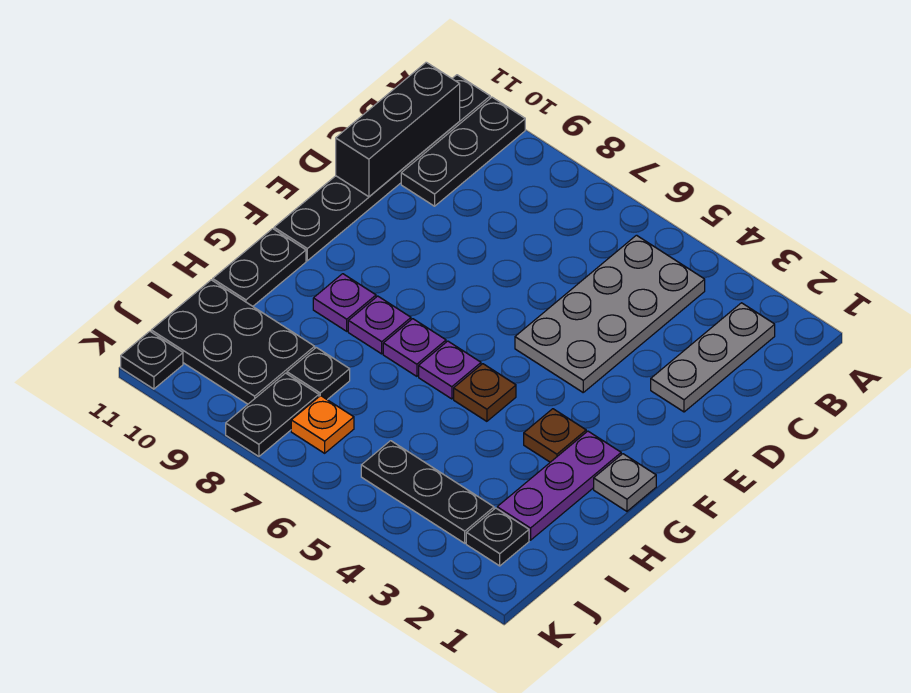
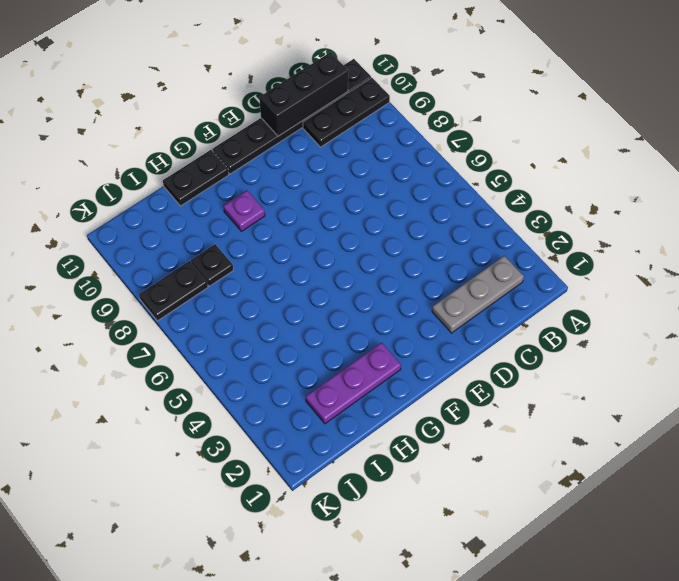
none -> grey plate B4:E5 level 1
none -> grey plate G1 level 1
none -> brown plate G3 level 1

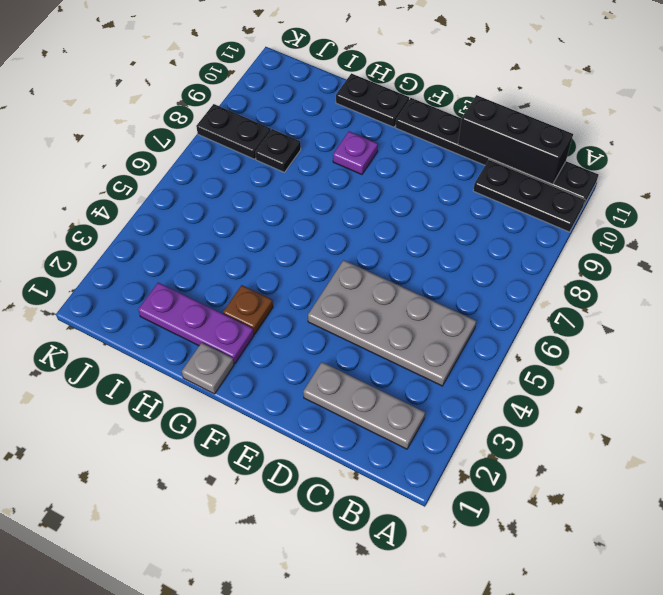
none -> brown plate G5 level 1
none -> purple plate G6 level 1
none -> purple plate G7 level 1

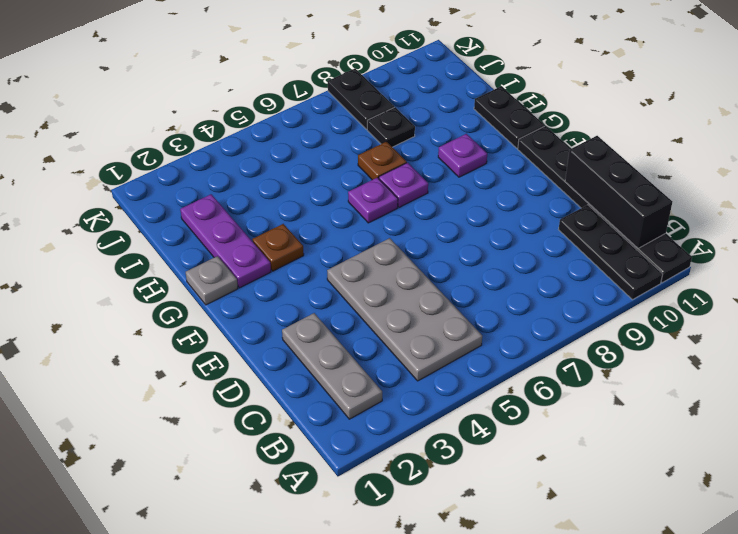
brown plate H7 level 1 -> brown plate G5 level 1
none -> purple plate G8 level 1
none -> black plate I9:J11 level 1
none -> black plate J2 level 1

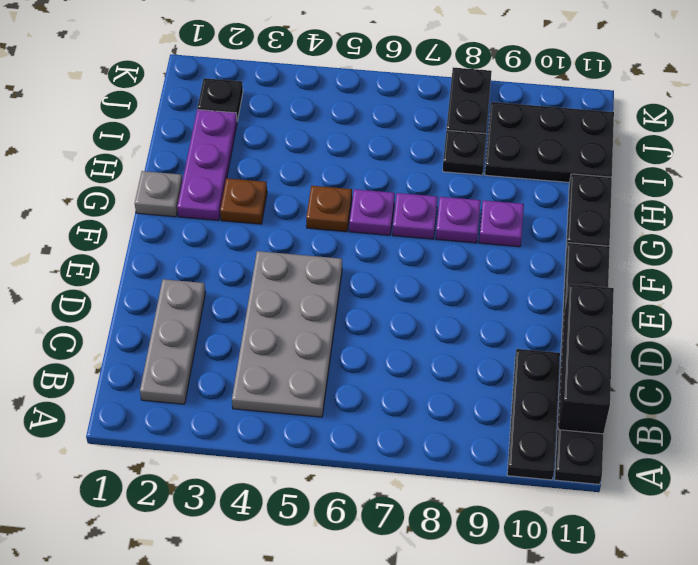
none -> black plate J3:J5 level 1
none -> orange plate J7 level 1
none -> black plate K11 level 1

